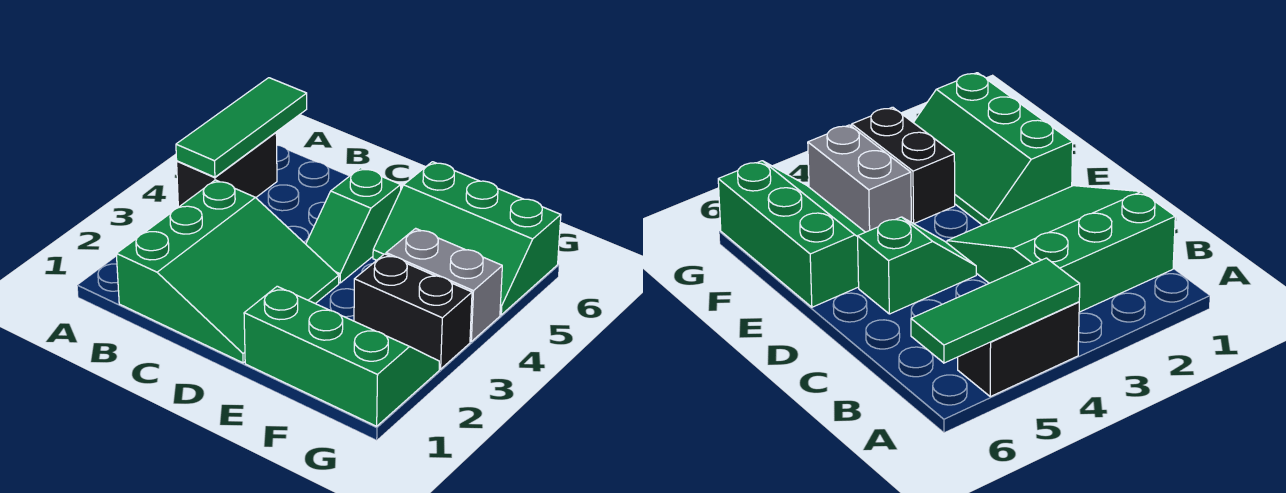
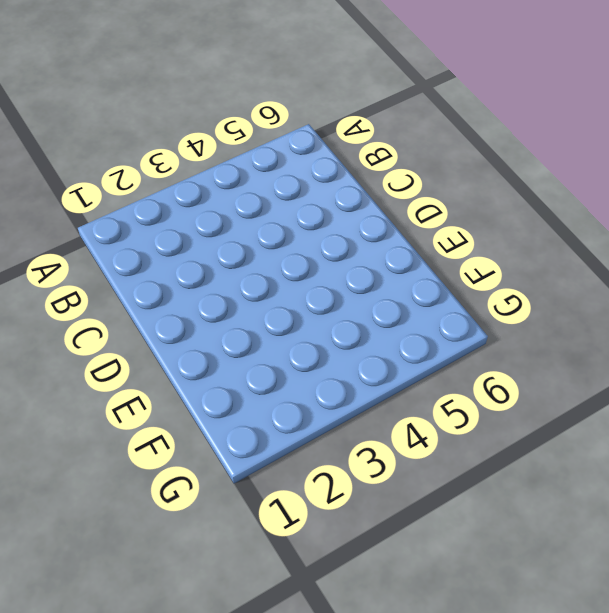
none -> black brick A4:A5 level 1
none -> green slope B1:D3 level 1 top B

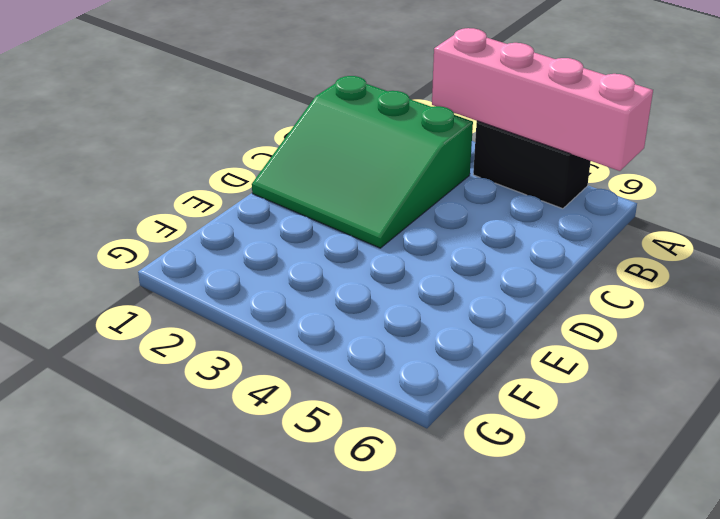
pink brick A3:A6 level 2 -> green tile A4:A6 level 2
none -> green slope D4:D5 level 1 top 5
none -> green slope E1:G2 level 1 top 1

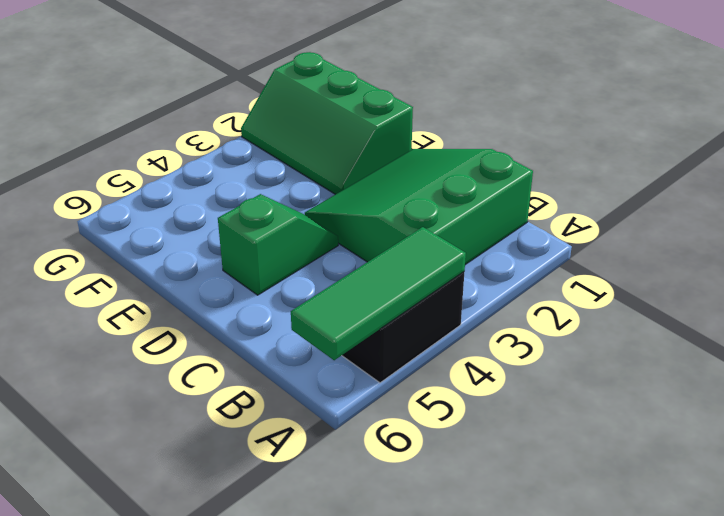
none -> green slope E5:G6 level 1 top 6
none -> black brick F3:G3 level 1

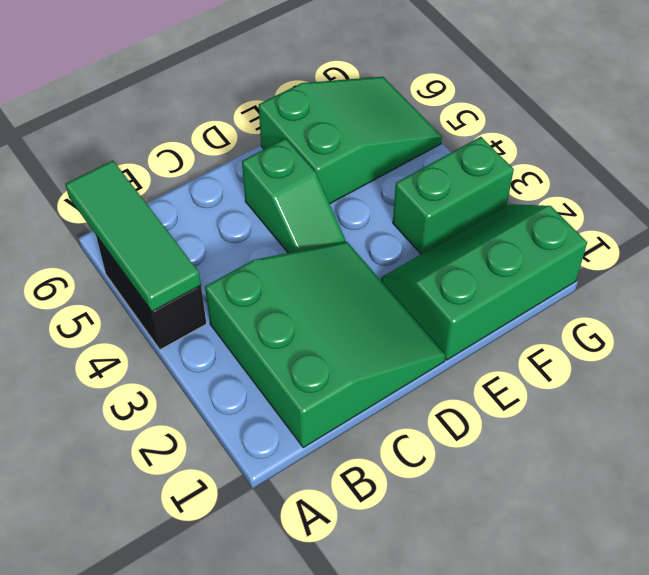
green slope E5:G6 level 1 top E -> green slope E5:G6 level 1 top 6
green brick F3:G3 level 1 -> black brick F3:G3 level 1
none -> grey brick F4:G4 level 1

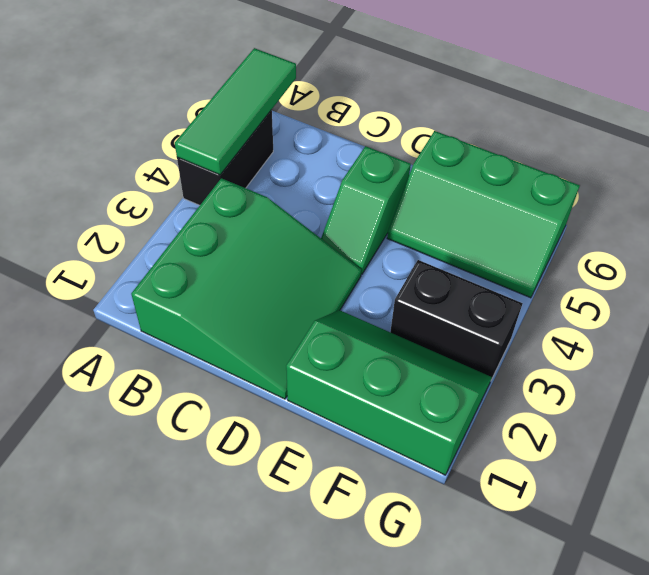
none -> grey brick F4:G4 level 1

